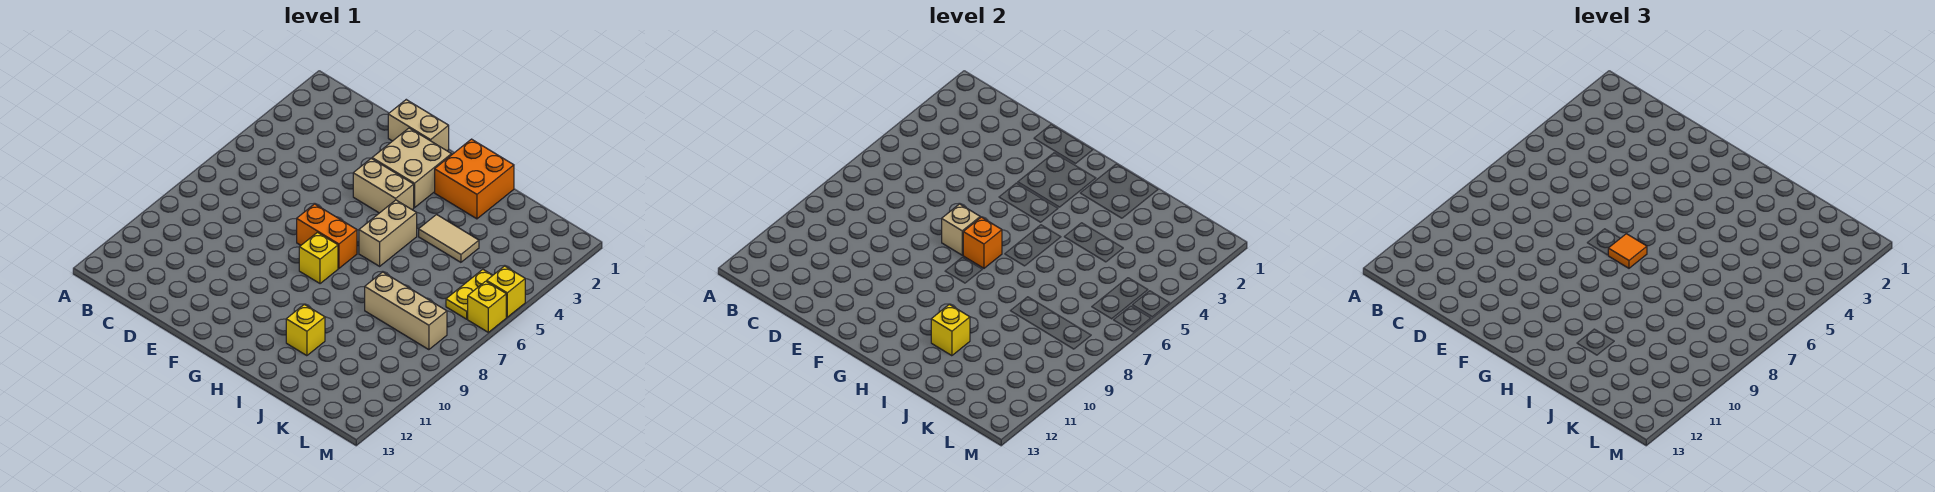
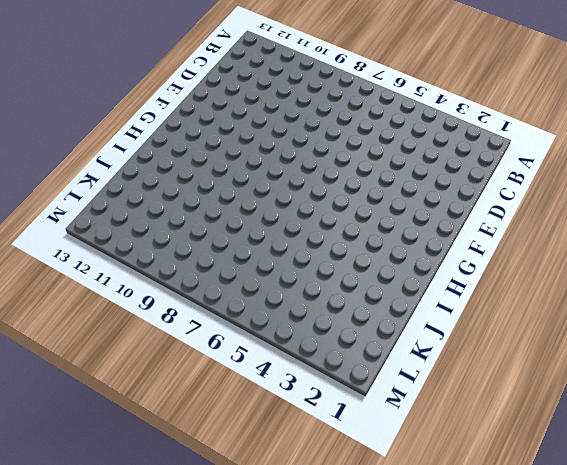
none -> tan brick E1:F1 level 1
none -> tan brick F2:G3 level 1
none -> tan brick F4:G4 level 1

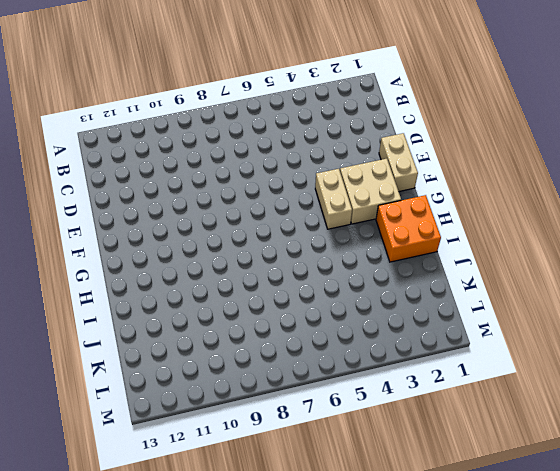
none -> orange brick F7:G7 level 1
none -> yellow brick G8 level 1
none -> tan brick H5:H6 level 1

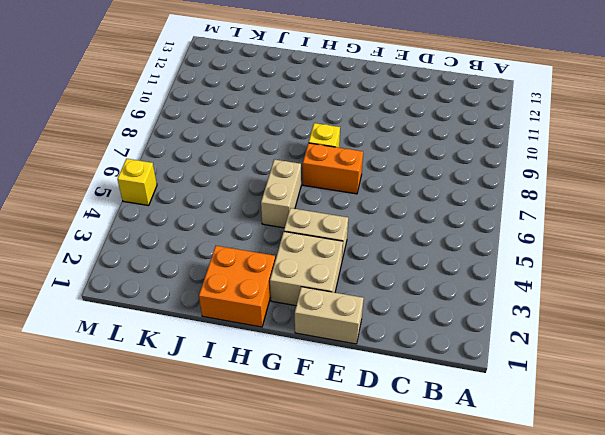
none -> tan tile I4:J4 level 1
none -> yellow brick I11 level 1
none -> tan brick J8:L8 level 1

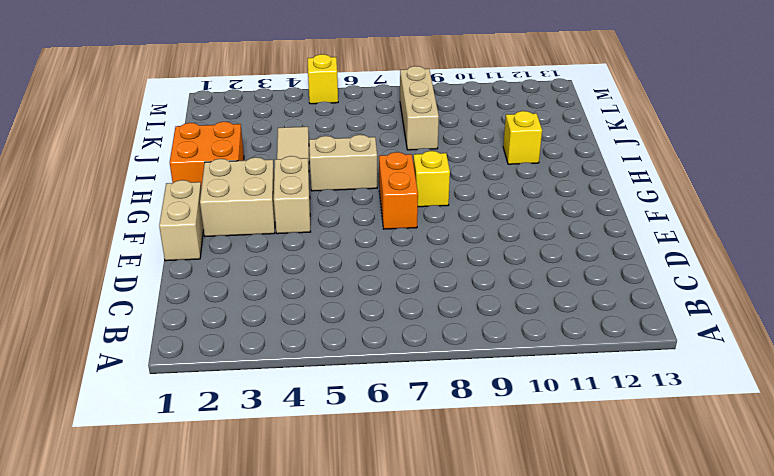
none -> yellow plate L5:L6 level 1
none -> yellow brick M6 level 1
none -> tan brick F7 level 2

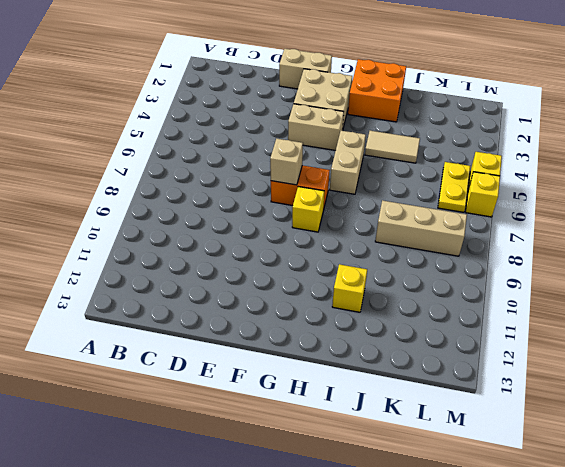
none -> orange brick G7 level 2
none -> yellow brick I11 level 2
none -> orange tile G7 level 3

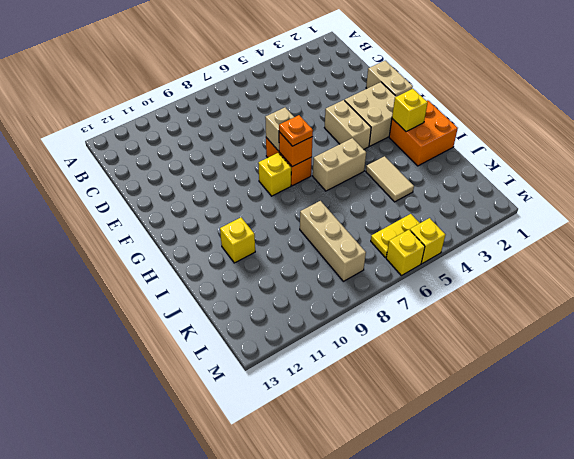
orange plate G7 level 3 -> orange tile G7 level 3
yellow brick H2 level 2 -> yellow brick I11 level 2

